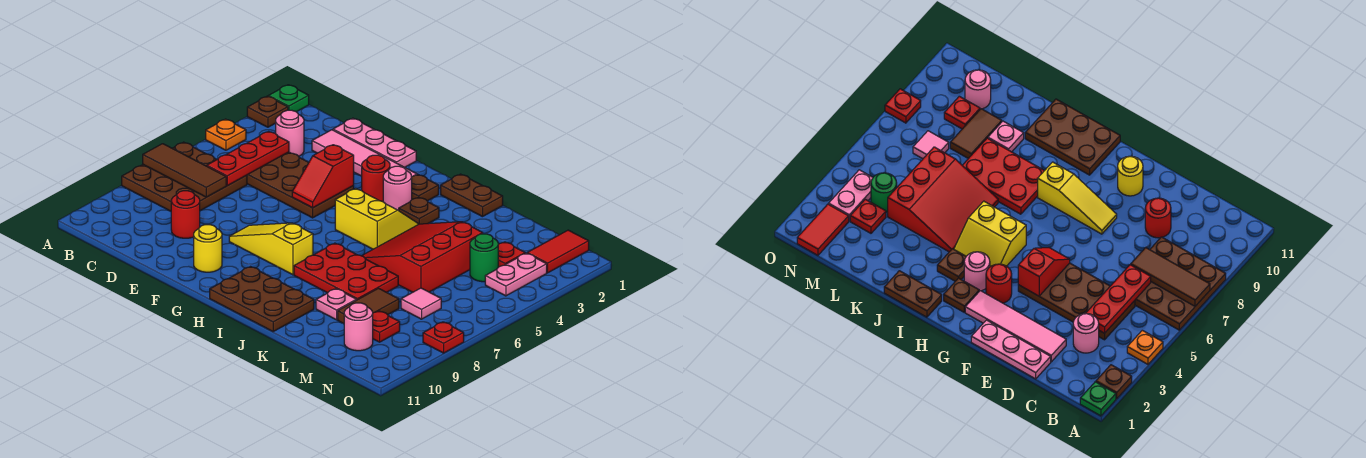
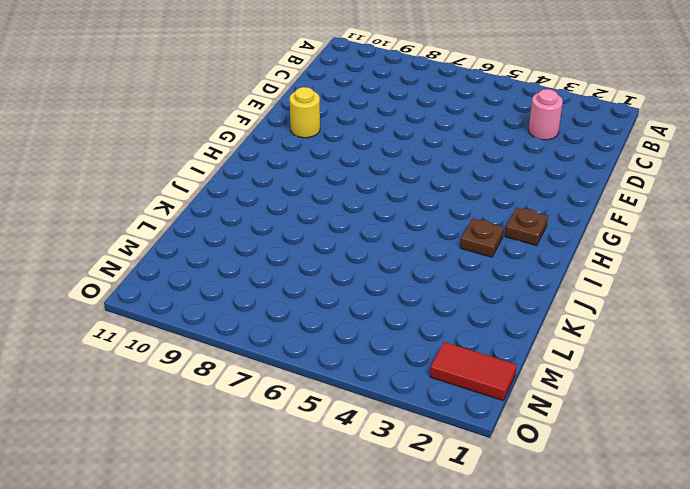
none -> green plate A1 level 1
none -> brown plate A2 level 1
none -> orange plate A4 level 1
none -> brown plate A6:C8 level 1

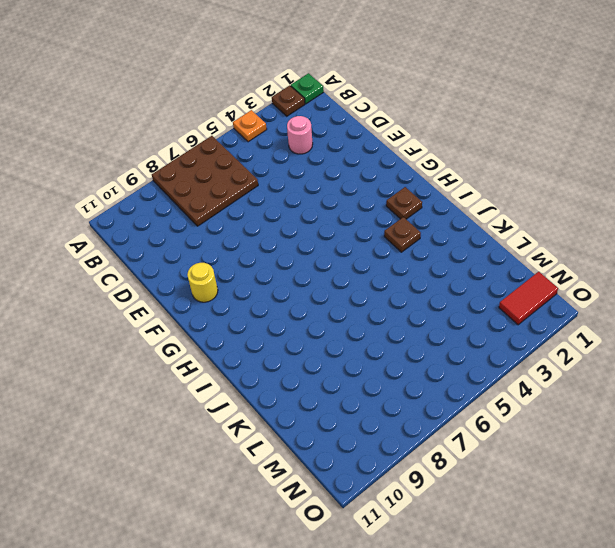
none -> brown plate C4:F5 level 1
none -> pink plate D1:F1 level 1
none -> pink tile D2:G2 level 1
none -> red round brick D9 level 1

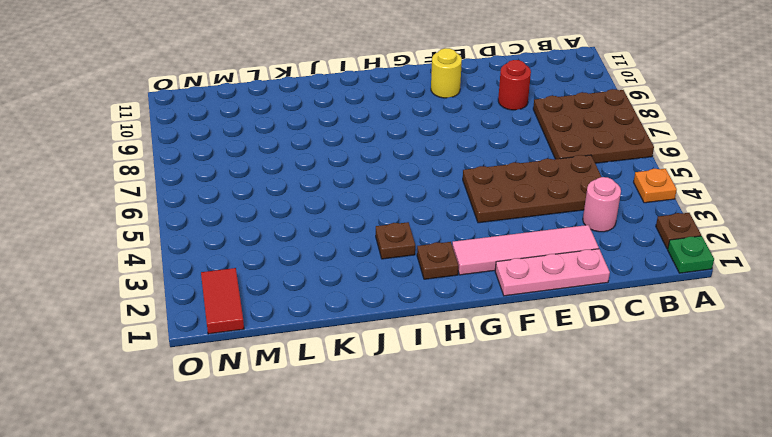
none -> yellow slope F8:H8 level 1 top H
none -> red round brick G3 level 1
none -> pink round brick H3 level 1
none -> yellow slope H4:I5 level 1 top 5

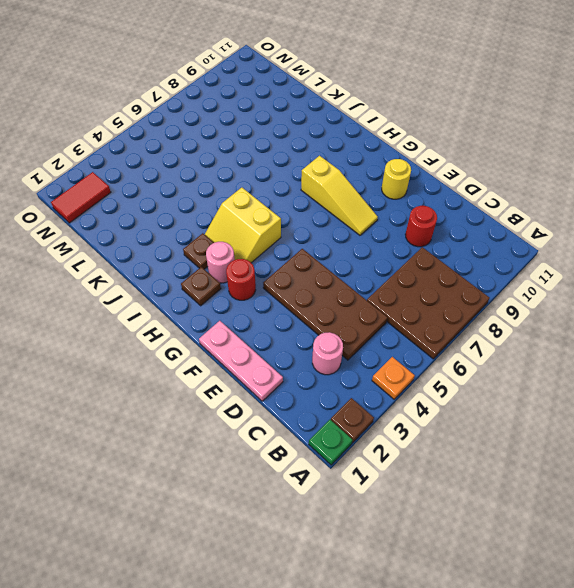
none -> pink tile D2:G2 level 1
none -> brown plate H10:J11 level 1
none -> brown plate I1:J1 level 1
none -> red plate I7:K8 level 1

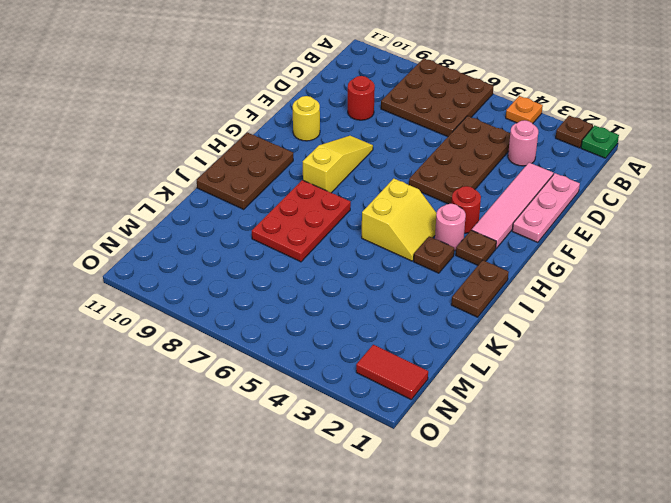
none -> red slope J4:L6 level 1 top L
none -> pink plate K9 level 1
none -> brown tile L8:L9 level 1
none -> red plate M3 level 1

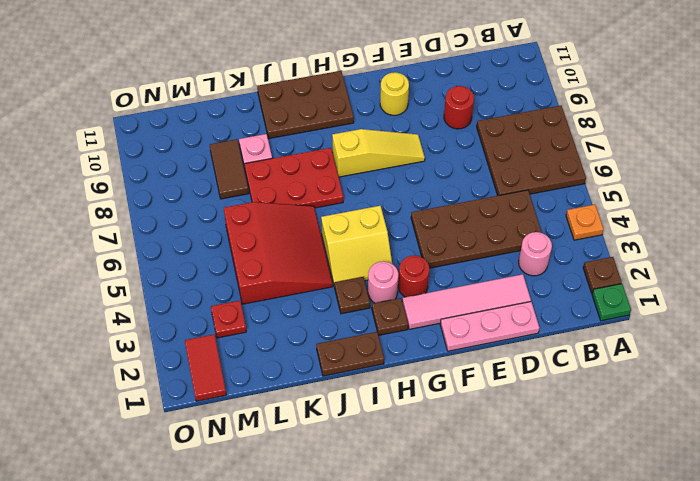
none -> green round brick M4 level 1
none -> pink tile M7 level 1
none -> red plate M9 level 1
none -> pink round brick M10 level 1

